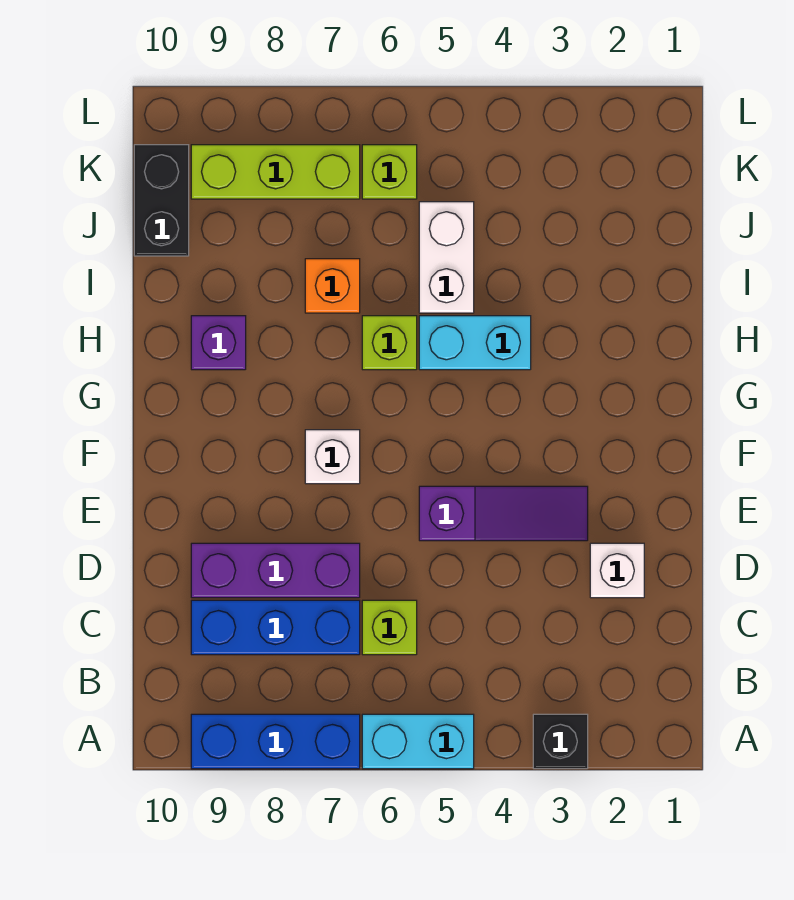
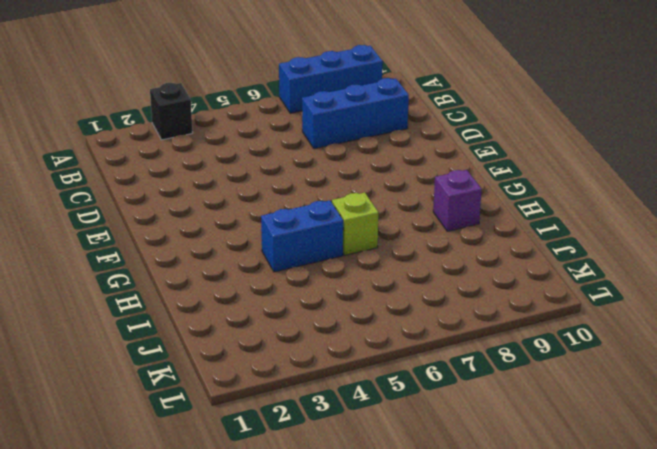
blue brick H4:H5 level 1 -> cyan brick H4:H5 level 1
none -> cyan brick A5:A6 level 1
none -> lime brick C6 level 1
none -> white brick D2 level 1

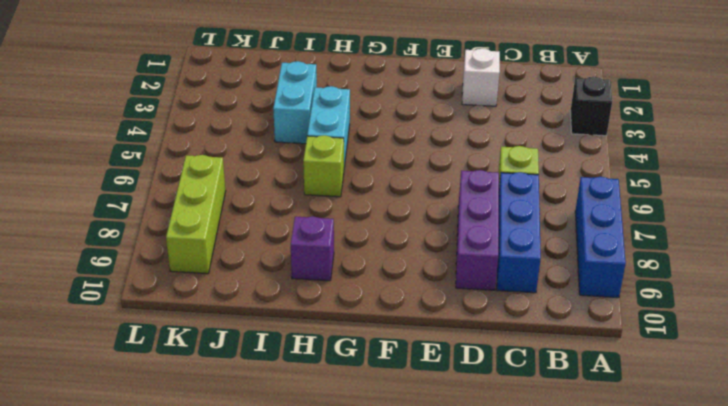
cyan brick I3:I4 level 1 -> cyan brick A5:A6 level 1
none -> purple slope E3:E5 level 1 top 5
none -> white brick F7 level 1
none -> white brick I5:J5 level 1

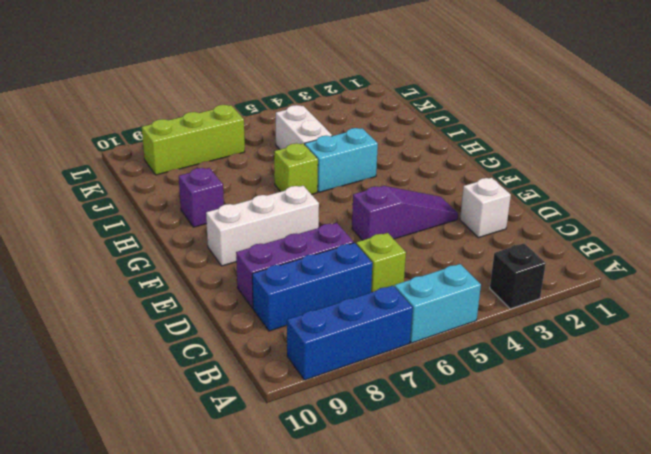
white brick F7:F9 level 1 -> white brick F7 level 1
none -> orange brick I7 level 1
none -> black brick J10:K10 level 1
none -> lime brick K6 level 1

